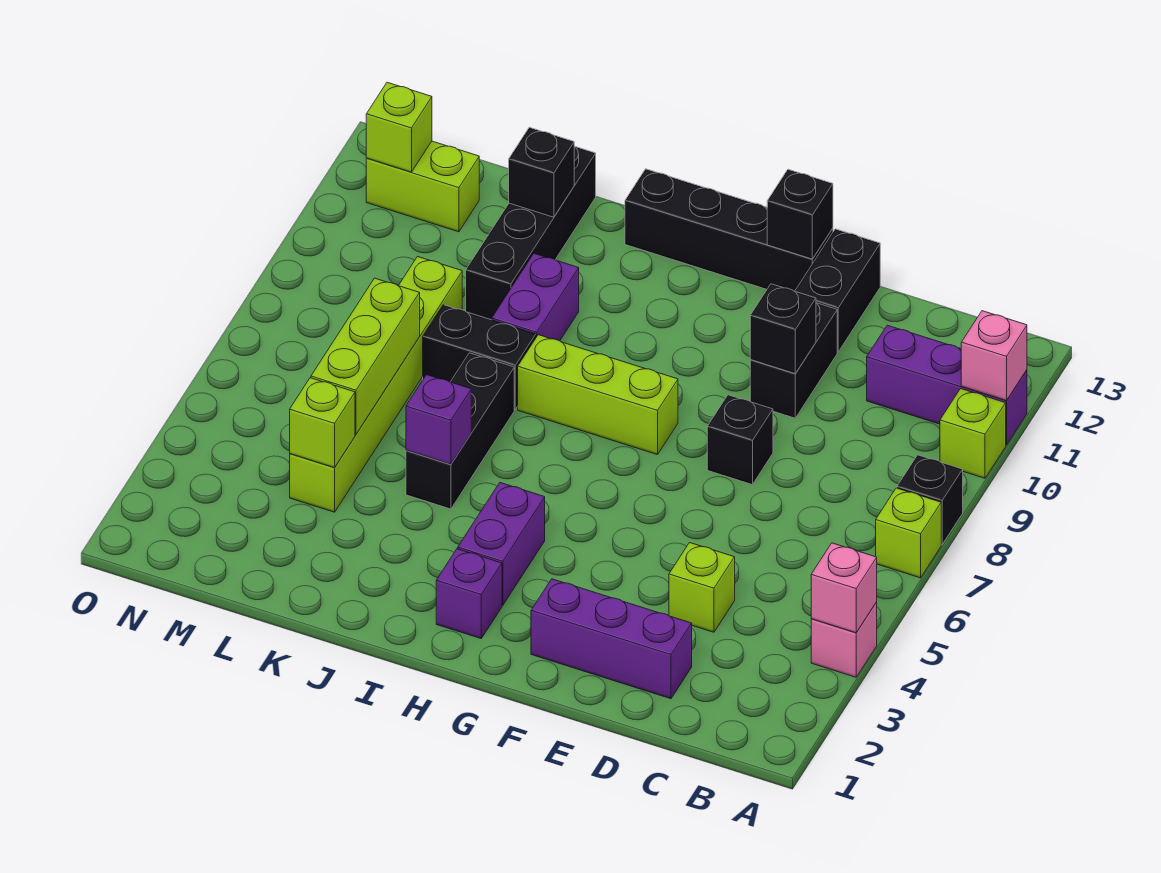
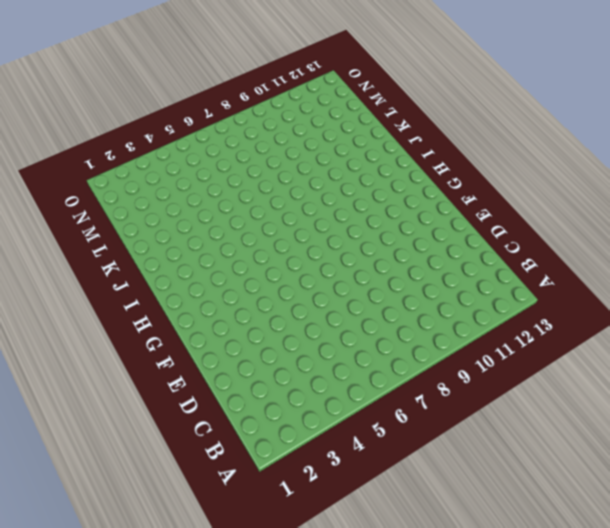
none -> pink brick A4 level 1
none -> lime brick A7 level 1
none -> black brick A8 level 1

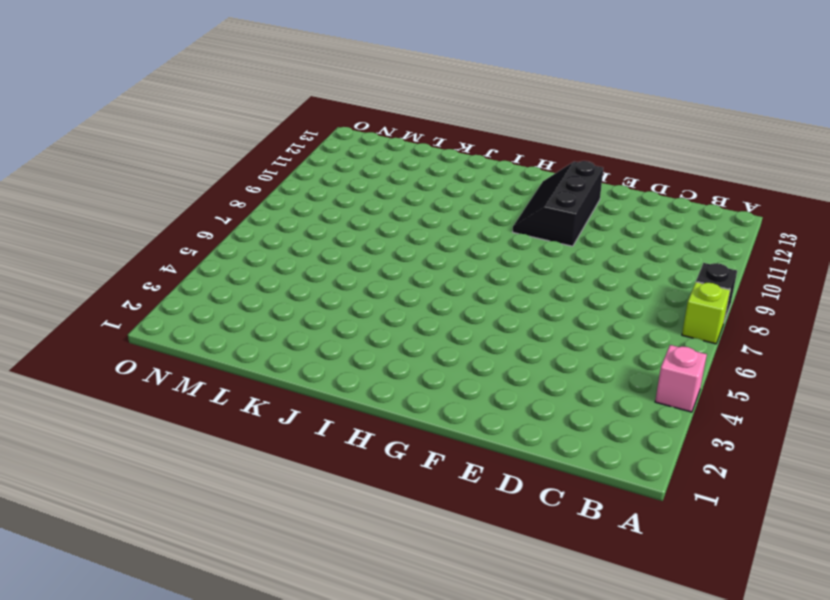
black slope F10:G12 level 1 top F -> none
none -> lime brick A10 level 1
none -> purple brick A11:C11 level 1
none -> purple brick D2:F2 level 1

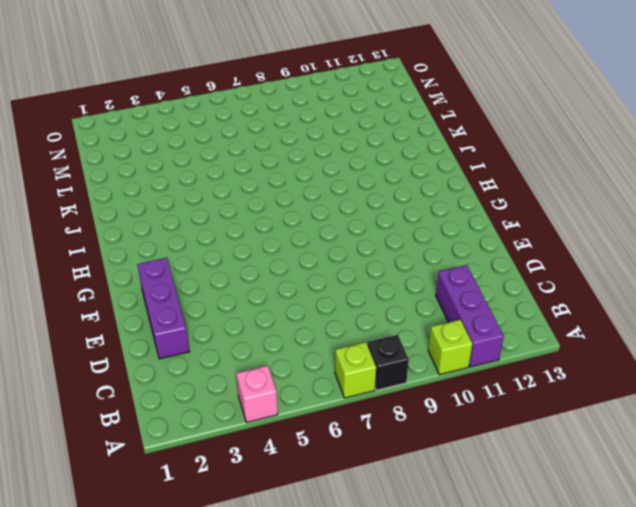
none -> lime brick D4 level 1
none -> black brick E8 level 1
none -> black brick E10:E11 level 1

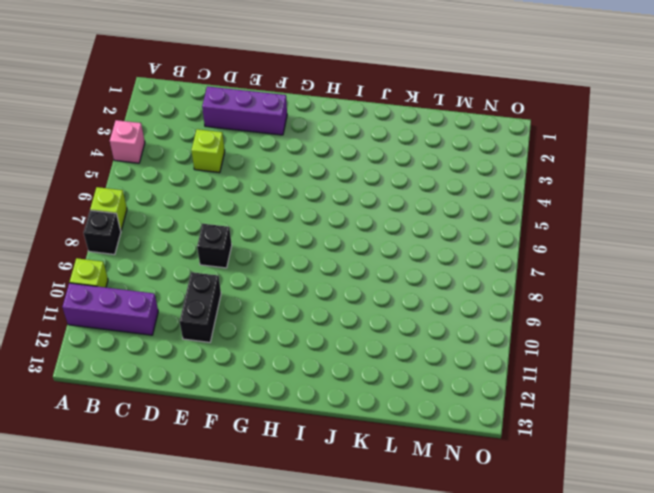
none -> black brick E12:E13 level 1
none -> black brick F13:I13 level 1
none -> lime brick G8:I8 level 1

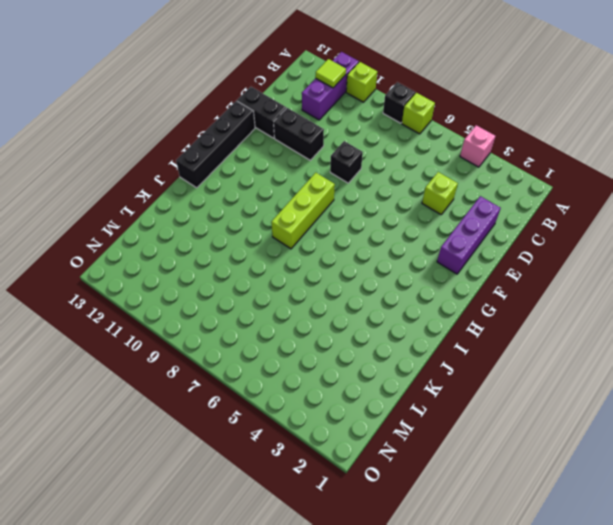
lime tile B11 level 2 -> none
none -> purple brick H2 level 1
none -> purple brick H3:H4 level 1
none -> black brick J5:J7 level 1

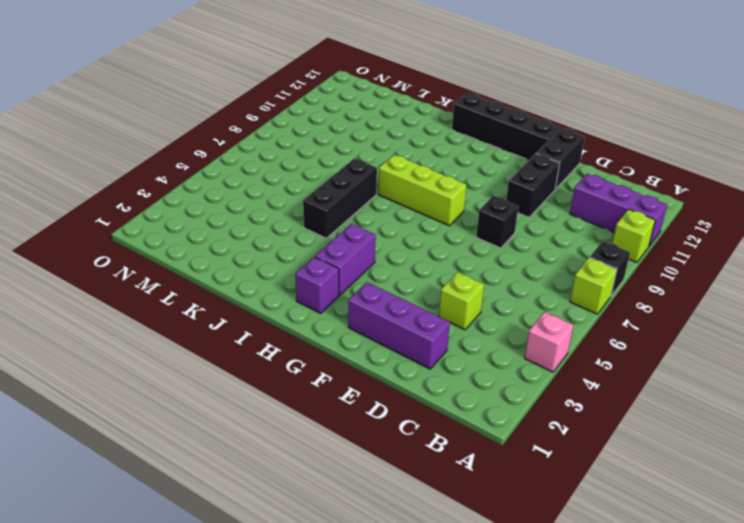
none -> black brick J8:K8 level 1
none -> purple brick J9:J10 level 1
none -> black brick K10:K13 level 1

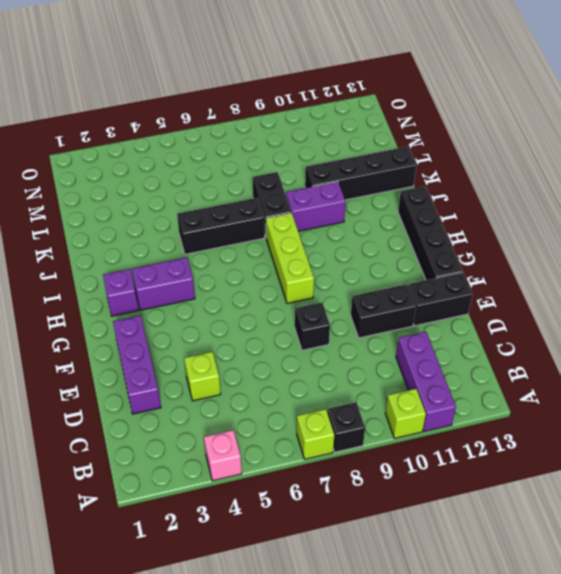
none -> lime brick L4:L9 level 1
none -> lime brick M12:N12 level 1
none -> pink brick A4 level 2

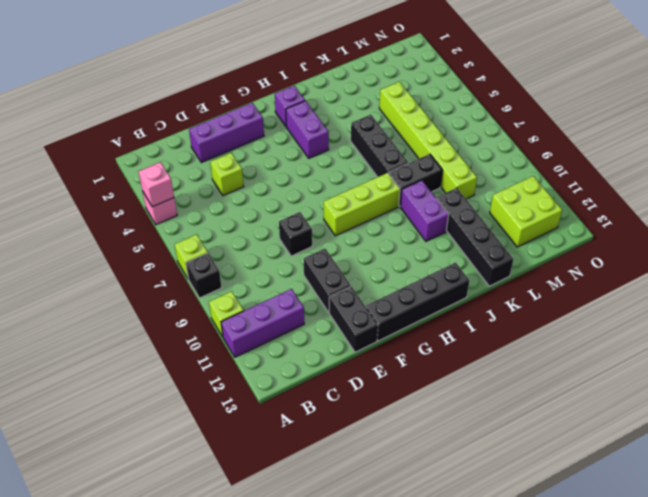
lime brick M11:N12 level 1 -> lime brick M12:N12 level 1
none -> pink brick A11 level 2
none -> black brick E10 level 2
none -> black brick F13 level 2

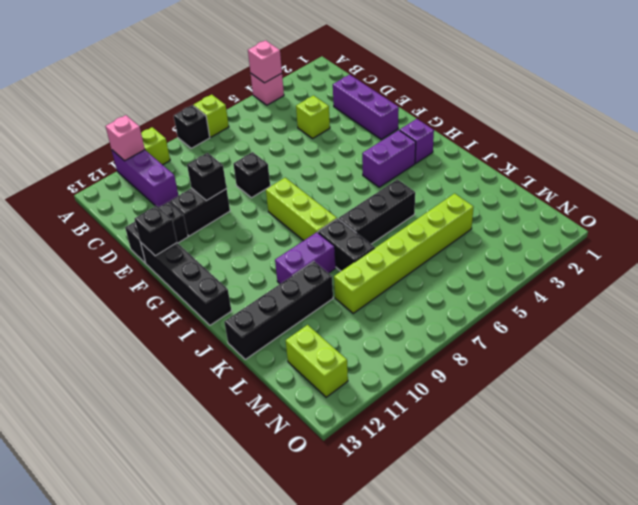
none -> purple brick J5 level 2
none -> black brick K12 level 2
none -> lime brick L4 level 2

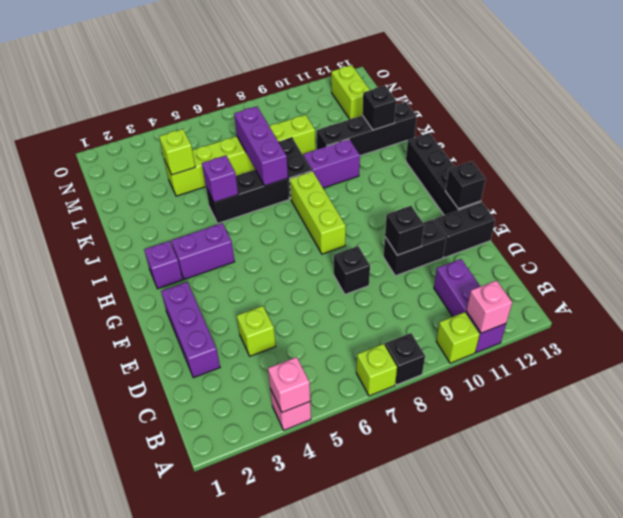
purple brick J7:L7 level 2 -> lime brick L5:L7 level 2
none -> lime brick N12 level 2

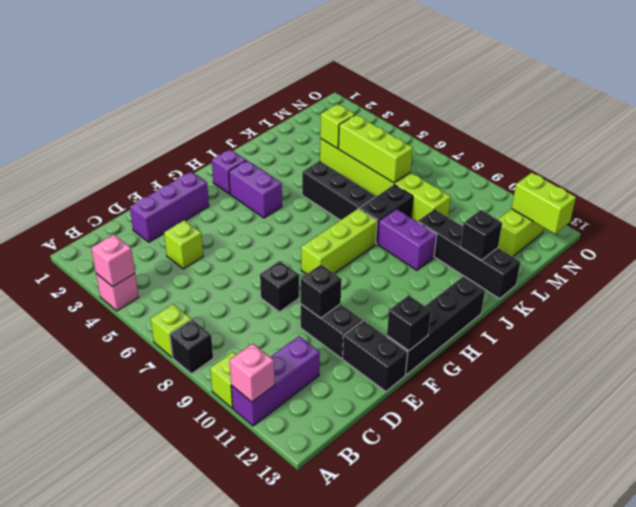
lime brick N12:N13 level 2 -> lime brick N12 level 2
none -> purple brick J5 level 2

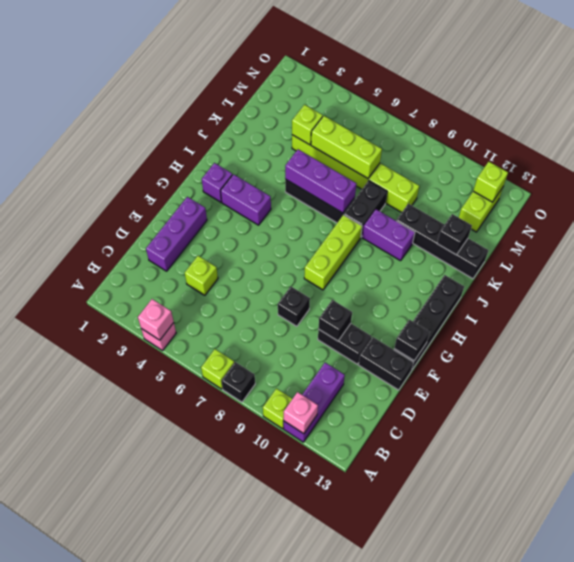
purple brick J5:J7 level 2 -> purple brick J5 level 2

